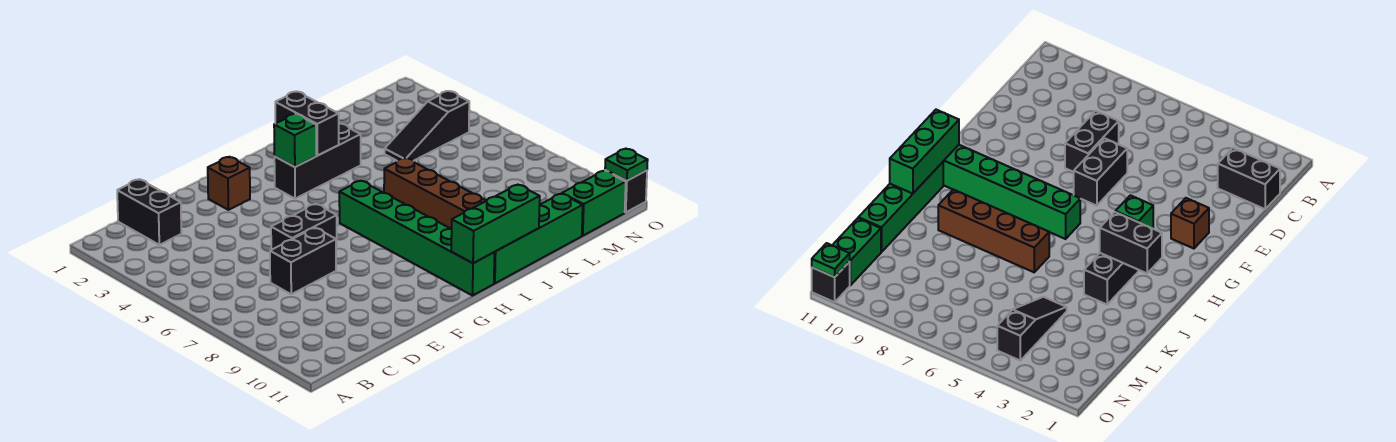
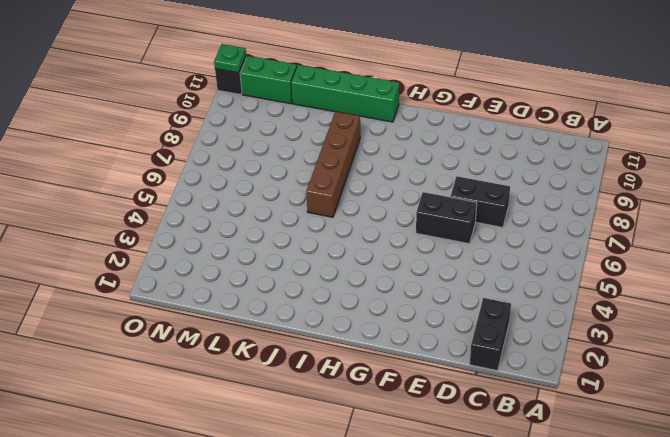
none -> brown brick F2 level 1
none -> black brick H3:J3 level 1
none -> green brick H6:H11 level 1

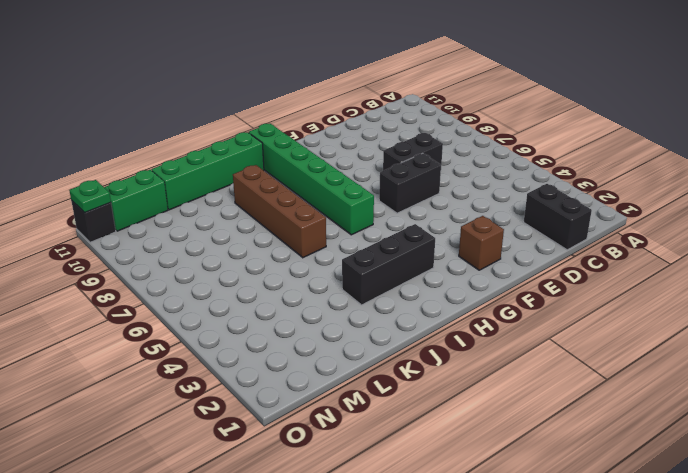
none -> black slope L4:N4 level 1 top N
none -> green brick H3 level 2
none -> green brick H11:J11 level 2

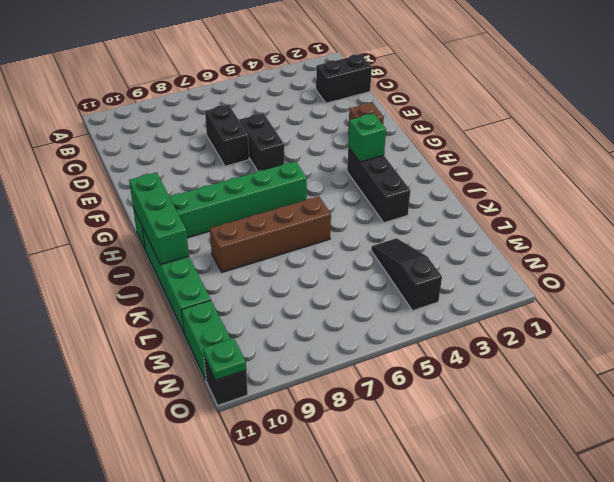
none -> black brick I2:I3 level 2

